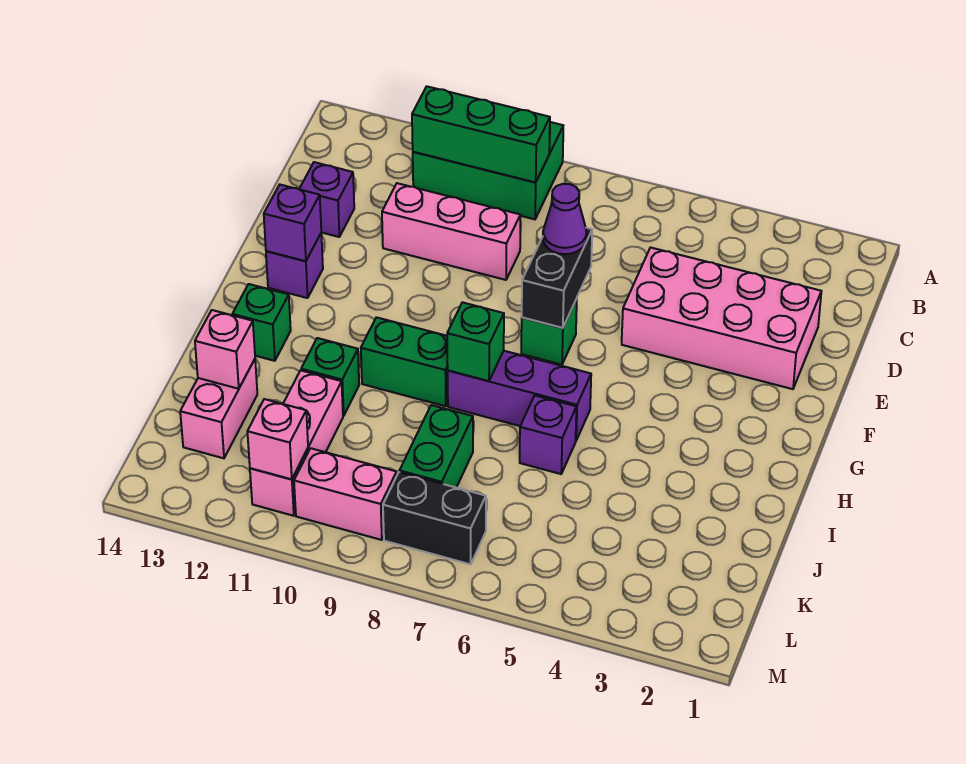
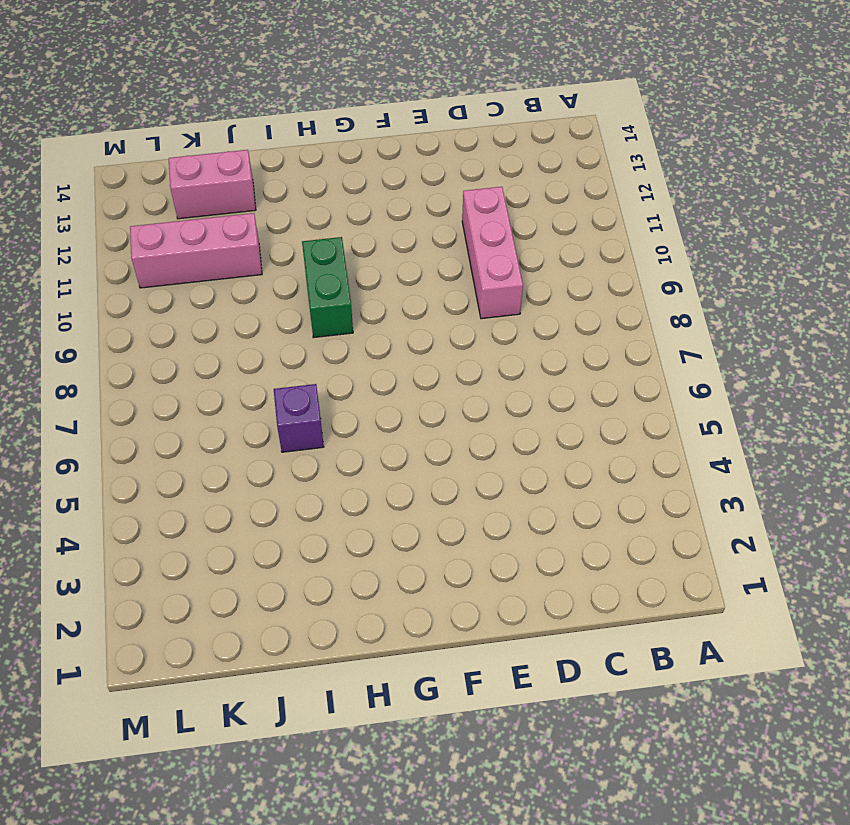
none -> green brick A9:B11 level 1
none -> pink brick D2:E5 level 1
none -> purple brick D13 level 1

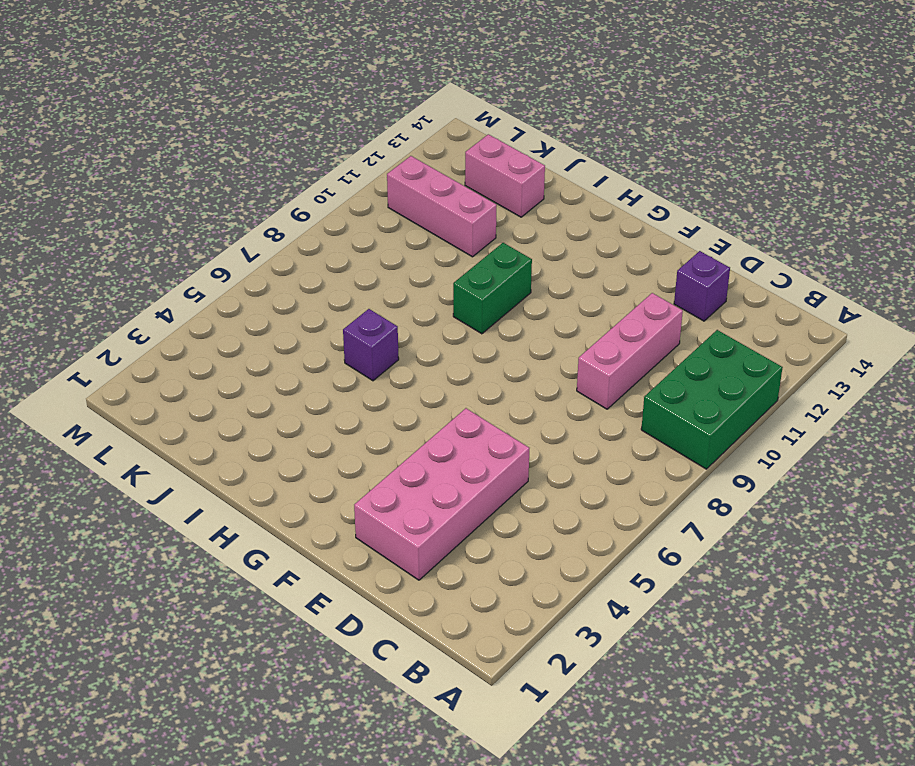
none -> green brick F7 level 1
none -> purple brick F13 level 1
none -> purple brick H6:H8 level 1

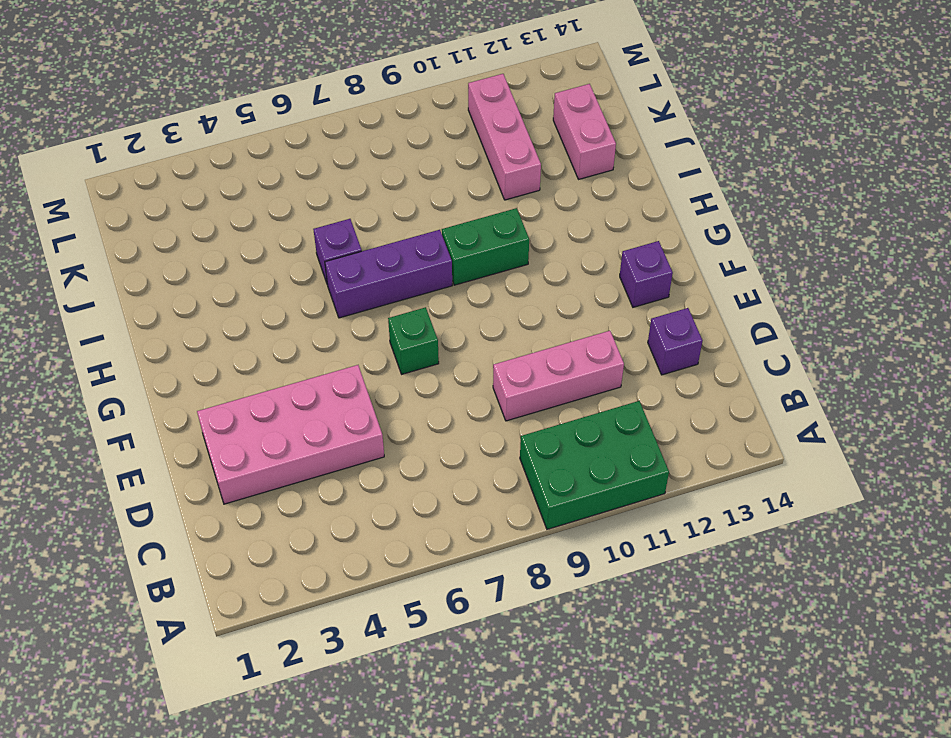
none -> green brick H13 level 1
none -> green brick I11 level 1
none -> green brick J8:K8 level 1

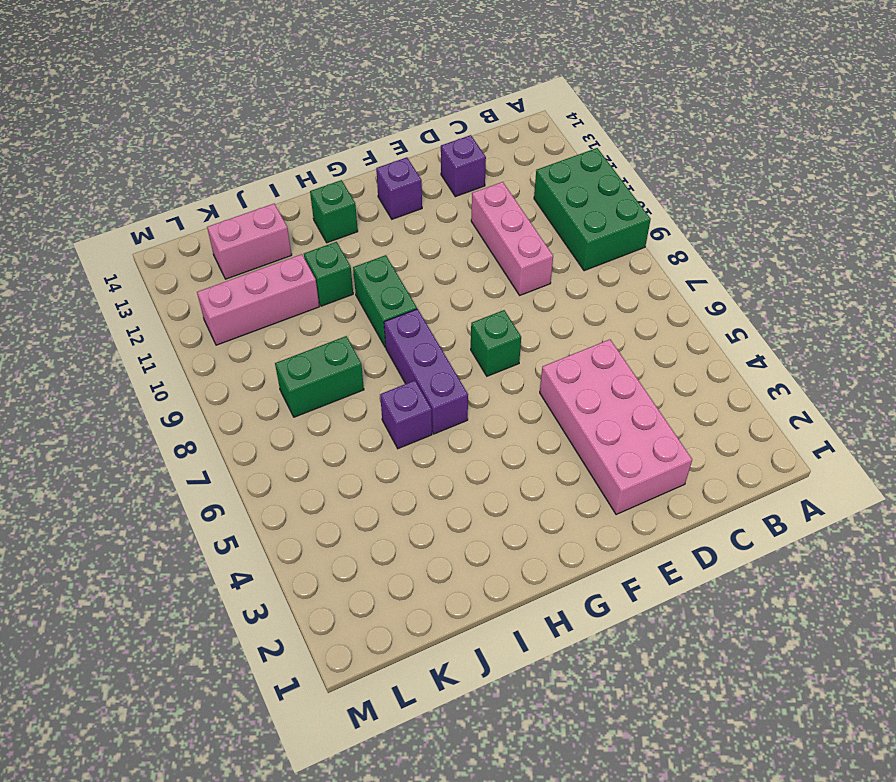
none -> black brick L7:L8 level 1
none -> pink brick L9:L10 level 1
none -> green brick B9:B11 level 2

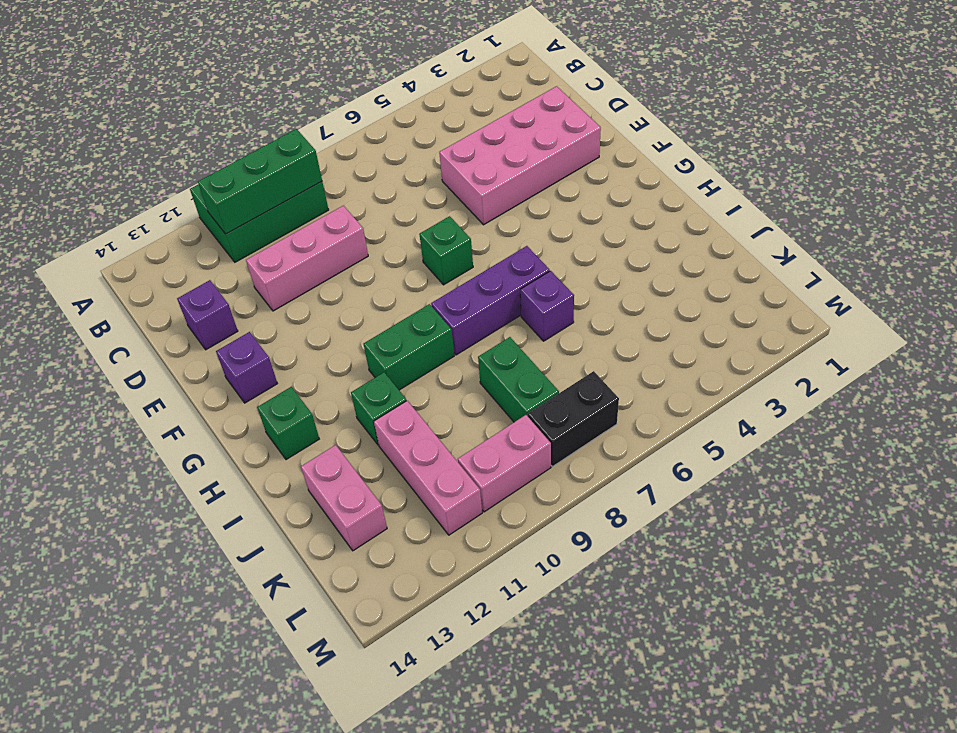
none -> black brick E7:F7 level 2
none -> purple brick F13 level 2
none -> green brick H8 level 2

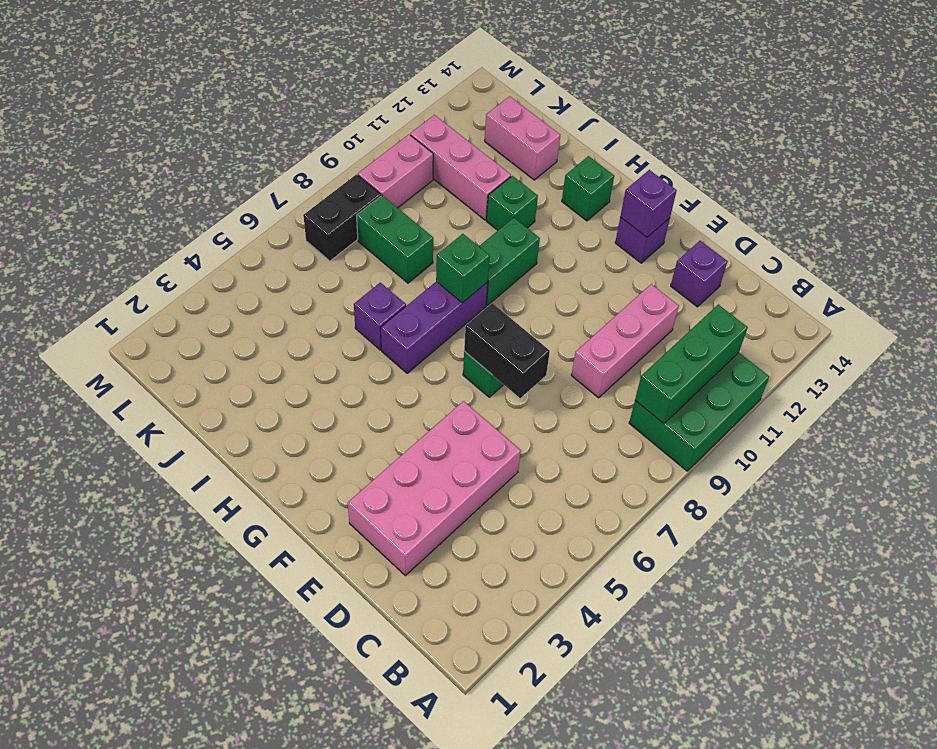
none -> pink brick J13 level 2
none -> pink brick L11 level 2
none -> purple cone E7 level 3

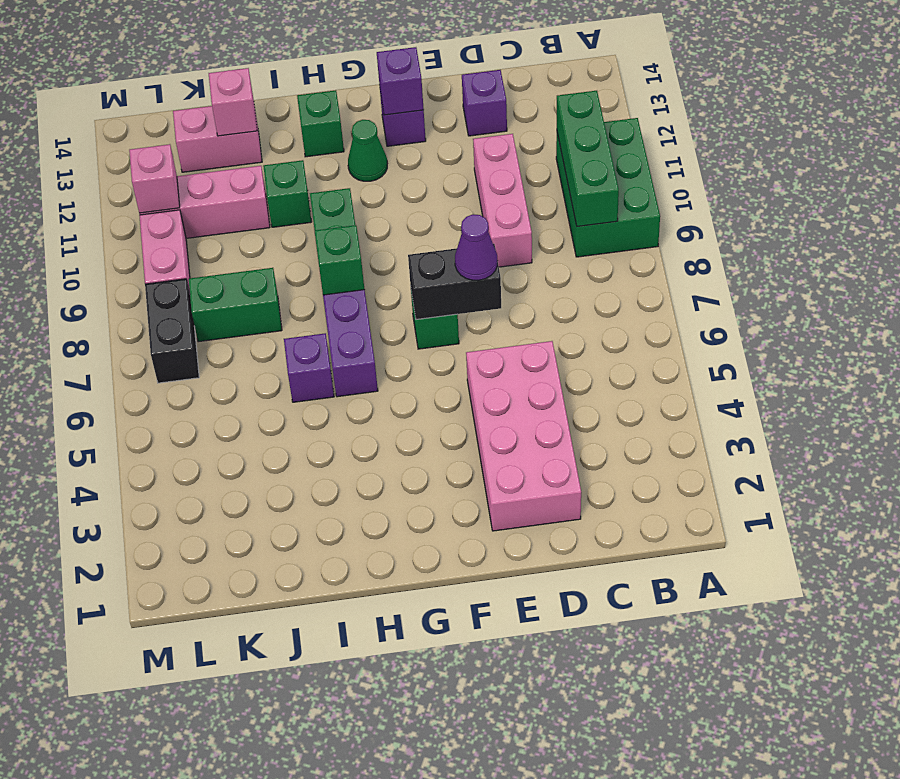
green cone G12 level 1 -> none

